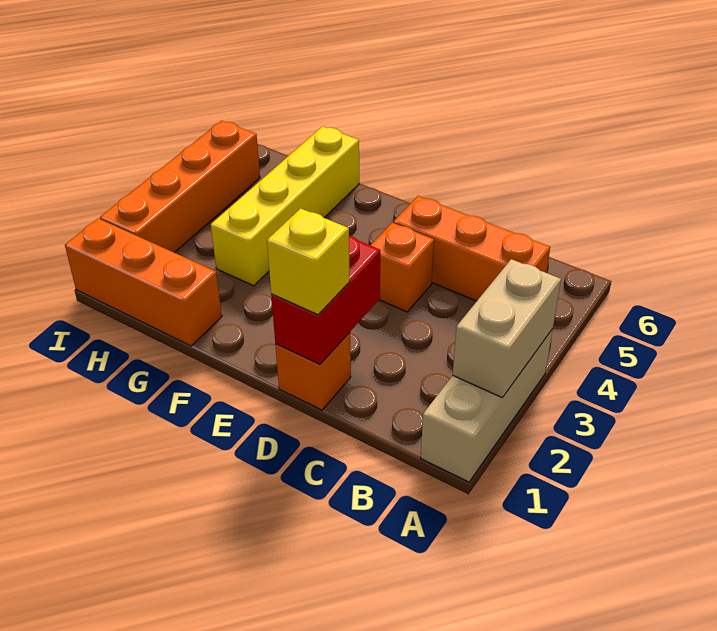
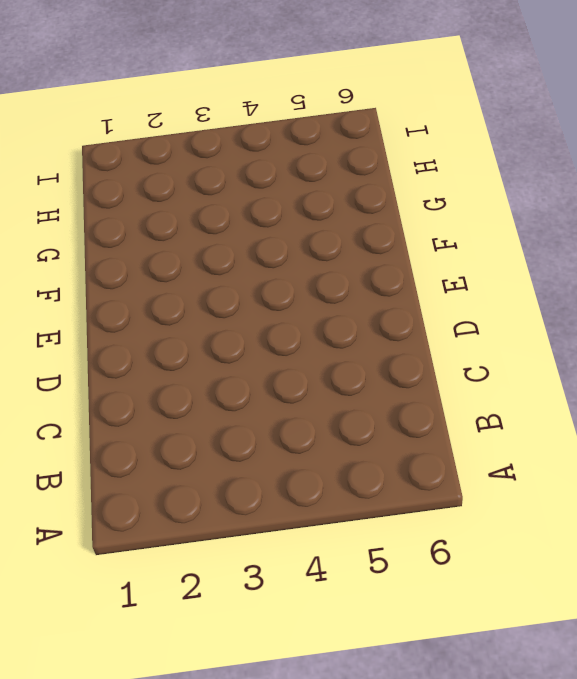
none -> tan brick A1:A3 level 1
none -> orange brick B5:D5 level 1

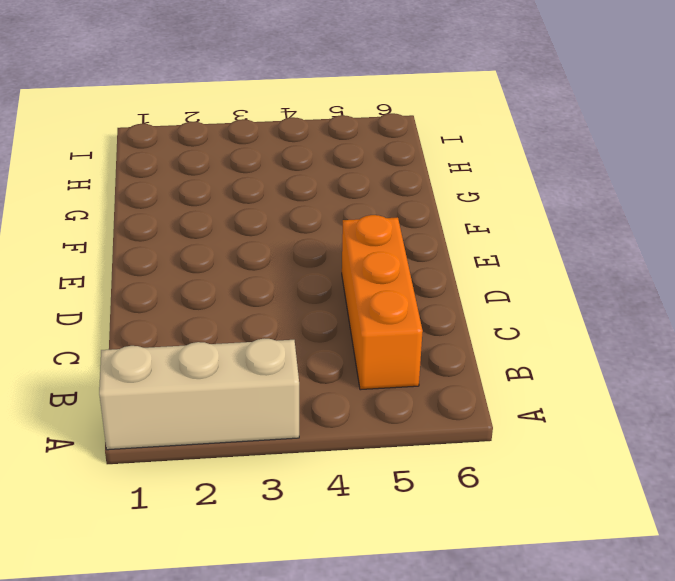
none -> orange brick D1 level 1
none -> orange brick D4 level 1

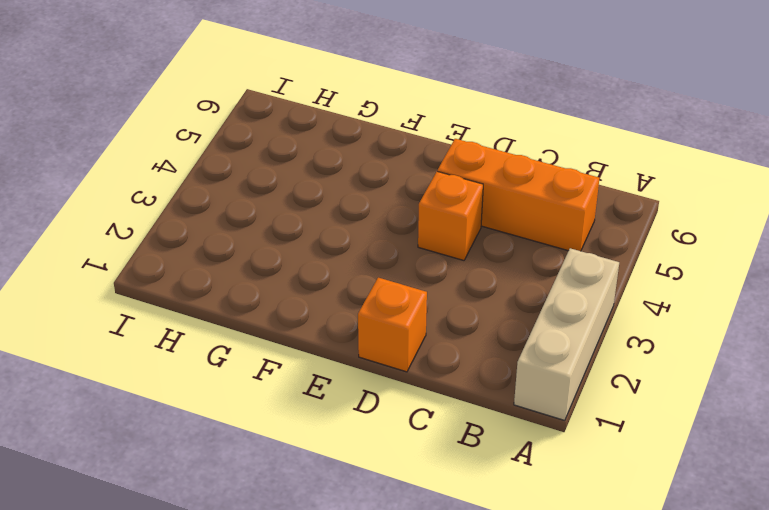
none -> orange brick G1:I1 level 1
none -> yellow brick G3:G6 level 1

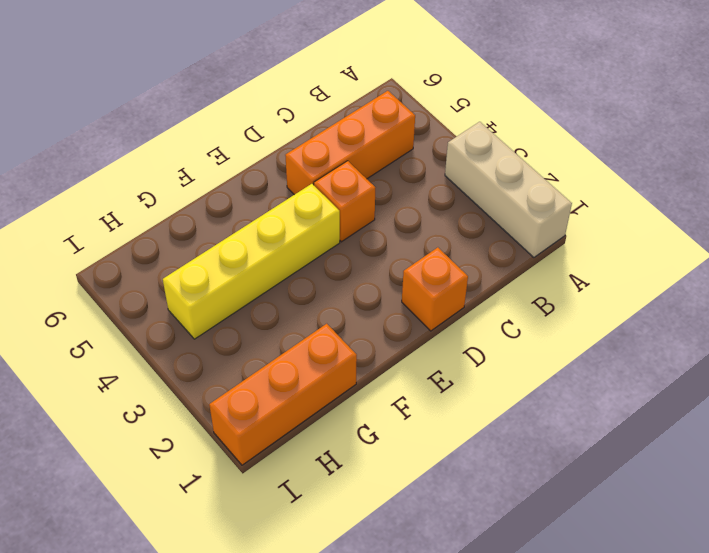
yellow brick E4:H4 level 1 -> yellow brick G3:G6 level 1
none -> orange brick I2:I5 level 1
none -> tan brick A2:A3 level 2

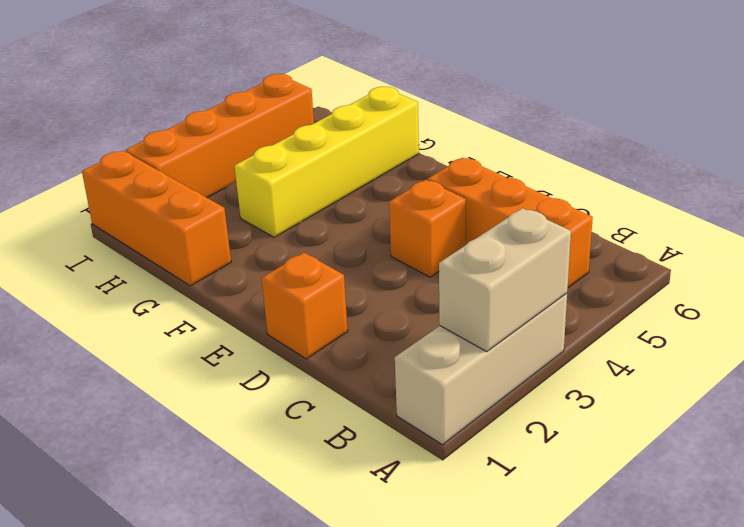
none -> red brick D1:D2 level 2
none -> yellow brick D1 level 3

